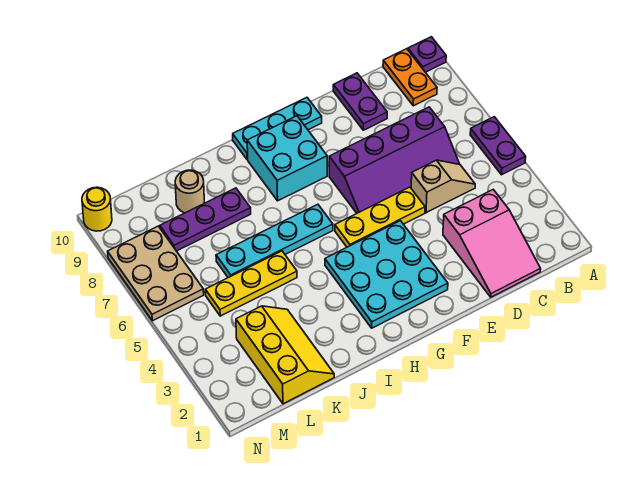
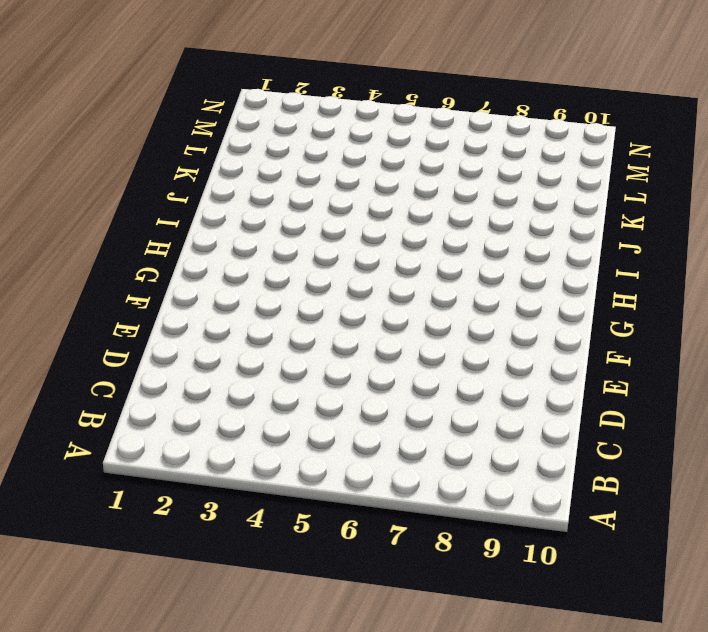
none -> purple plate A5:A6 level 1
none -> purple plate A10 level 1
none -> orange plate B9:B10 level 1

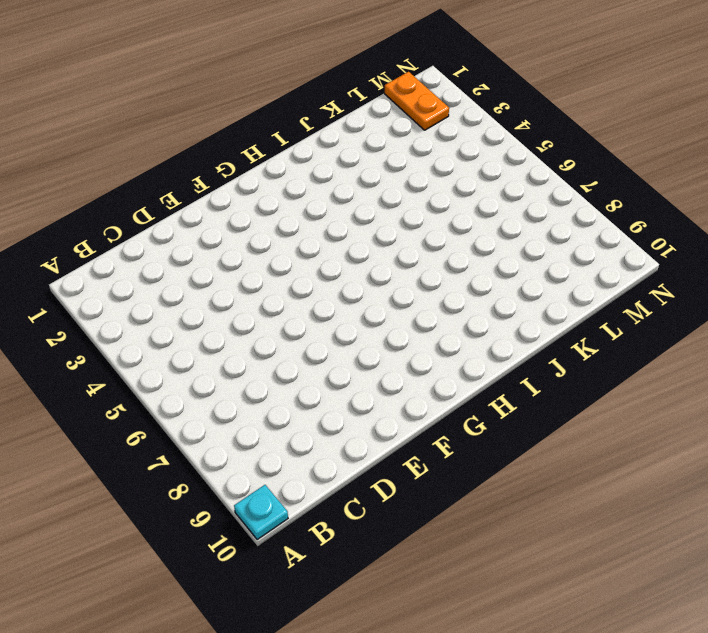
cyan plate A10 level 1 -> purple plate A10 level 1
orange plate M1:M2 level 1 -> orange plate B9:B10 level 1
none -> purple plate A5:A6 level 1
none -> pink slope C1:D3 level 1 top 3
none -> tan slope C5:D5 level 1 top D

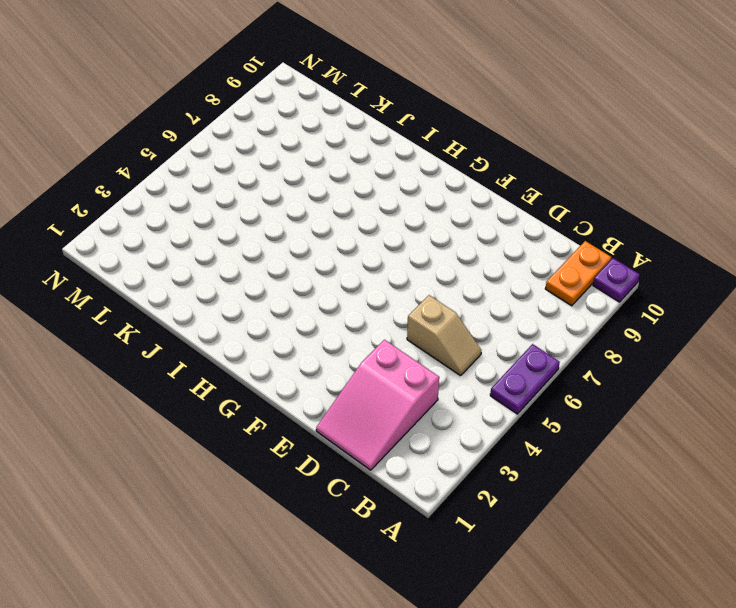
none -> purple slope C6:F7 level 1 top 7
none -> purple plate D9:D10 level 1
none -> yellow plate E5:G5 level 1

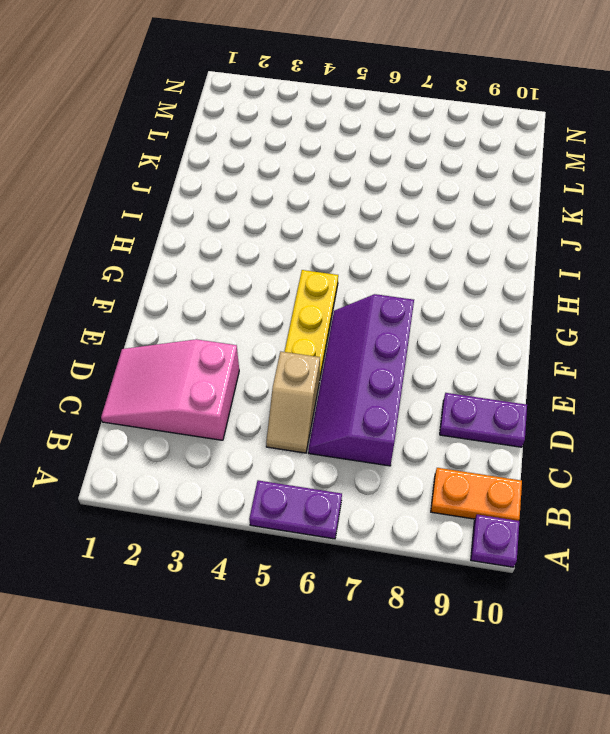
none -> cyan plate F2:H4 level 1
none -> cyan plate F10:H10 level 1
none -> cyan brick G8:H9 level 1

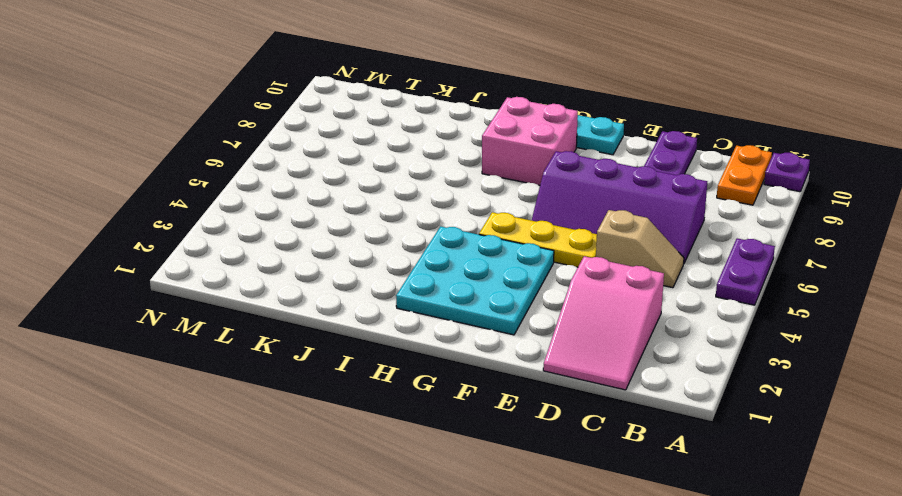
pink brick G8:H9 level 1 -> cyan brick G8:H9 level 1
none -> cyan plate H6:K6 level 1
none -> yellow plate J5:L5 level 1
none -> purple plate J8:L8 level 1

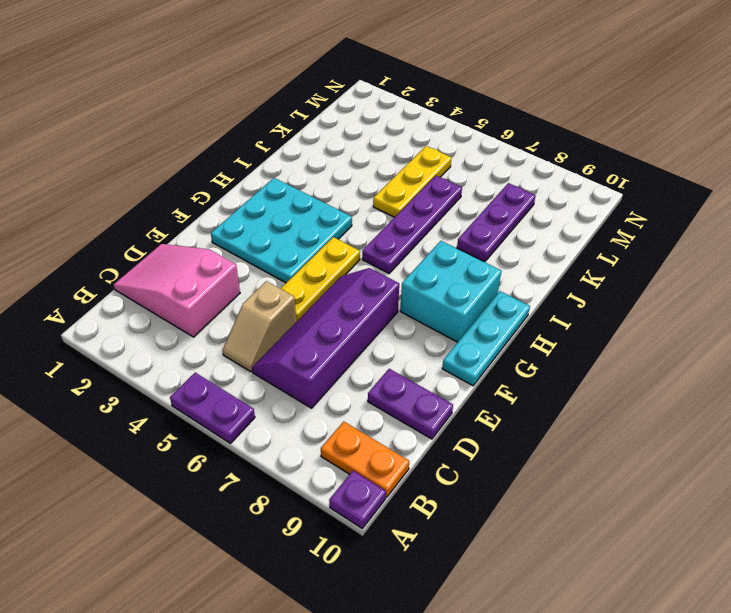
purple plate H6:K6 level 1 -> cyan plate H6:K6 level 1
none -> yellow slope K1:L3 level 1 top L
none -> tan round brick K9 level 1
none -> tan plate M6:N8 level 1

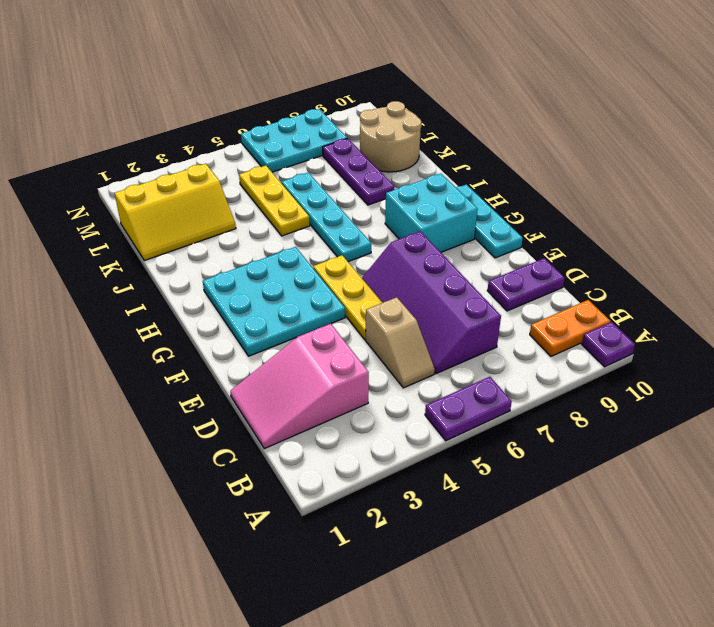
tan round brick K9:L10 level 1 -> tan round brick K9 level 1
cyan plate M6:N8 level 1 -> tan plate M6:N8 level 1
none -> yellow round brick N10 level 1

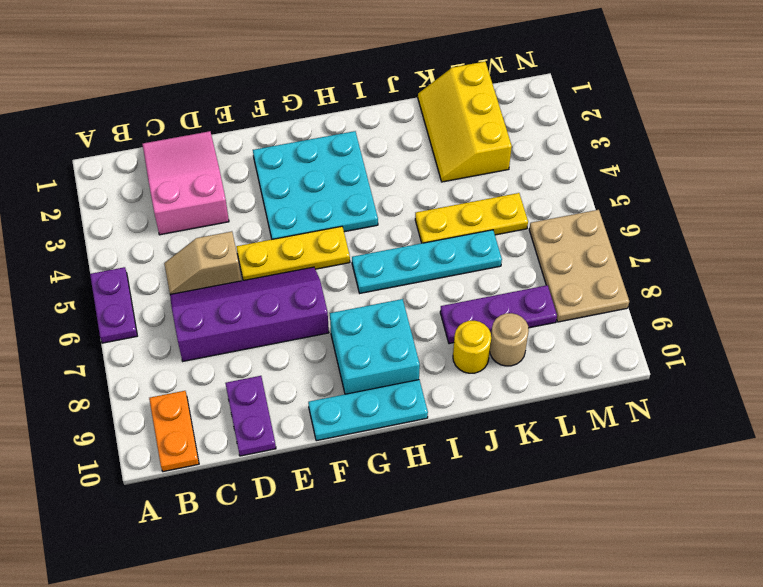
yellow round brick J9 level 1 -> yellow round brick N10 level 1
none -> purple plate A10 level 1

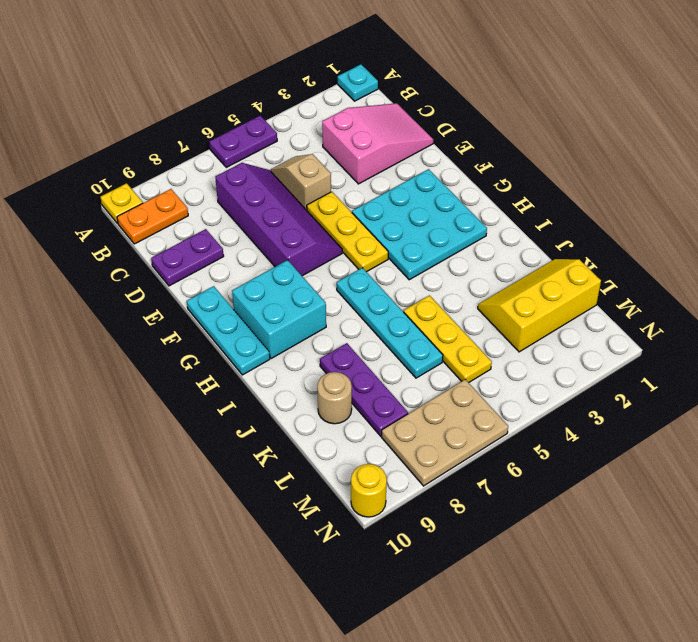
cyan plate A1 level 1 -> none
yellow plate A10 level 1 -> purple plate A10 level 1

